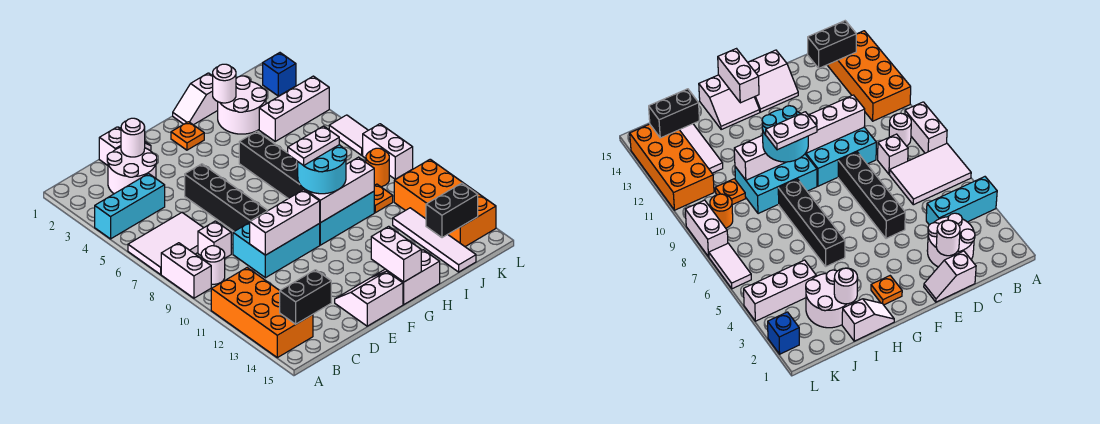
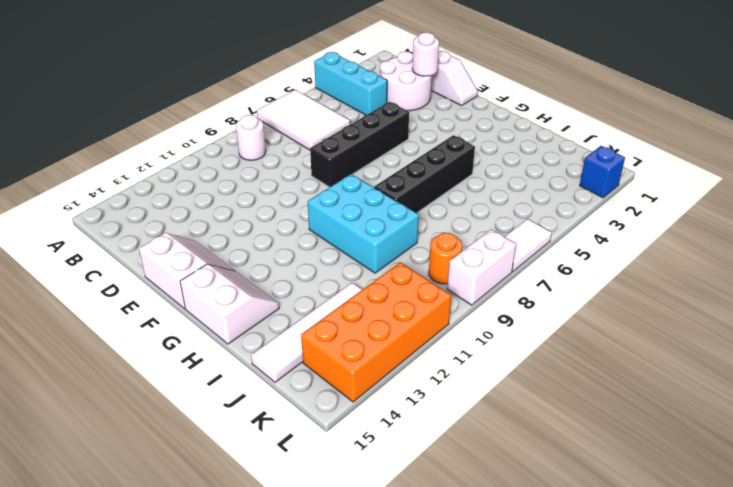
none -> white brick A8:A9 level 1
none -> orange brick A11:B14 level 1
none -> white brick C8 level 1
none -> cyan brick D9:F10 level 1

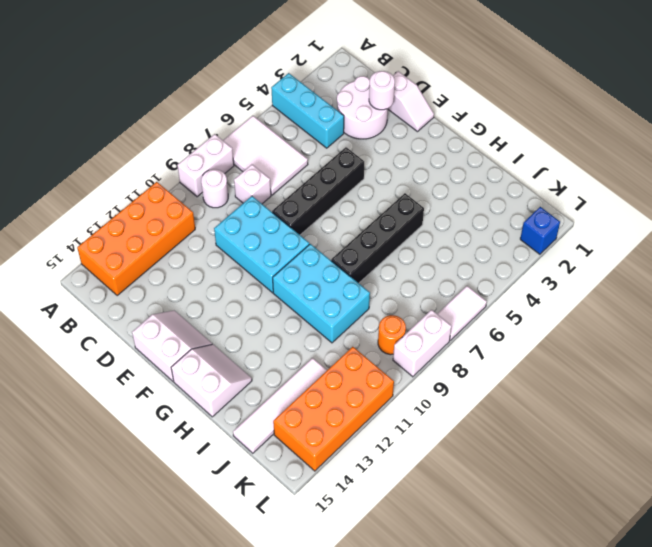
none -> orange plate G2 level 1
none -> white slope H1:I1 level 1 top I
none -> white round brick I2:J3 level 1
none -> white brick J4:L4 level 1

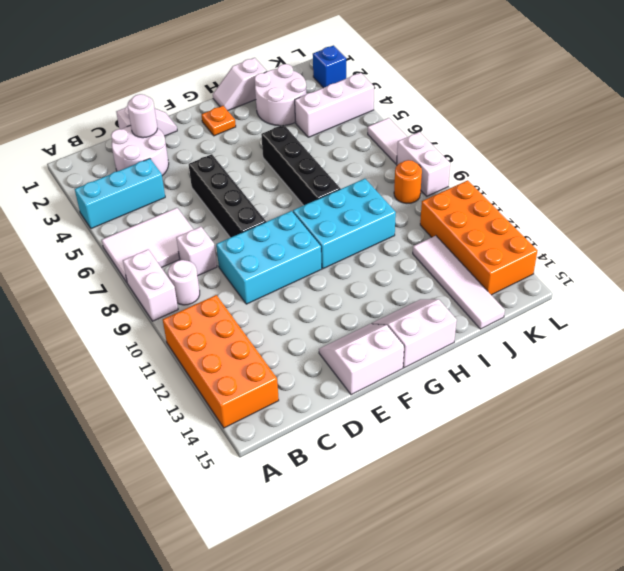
none -> orange plate J10 level 1
none -> black brick B14:C14 level 2
none -> white brick D10:F10 level 2
none -> white brick G10:I10 level 2

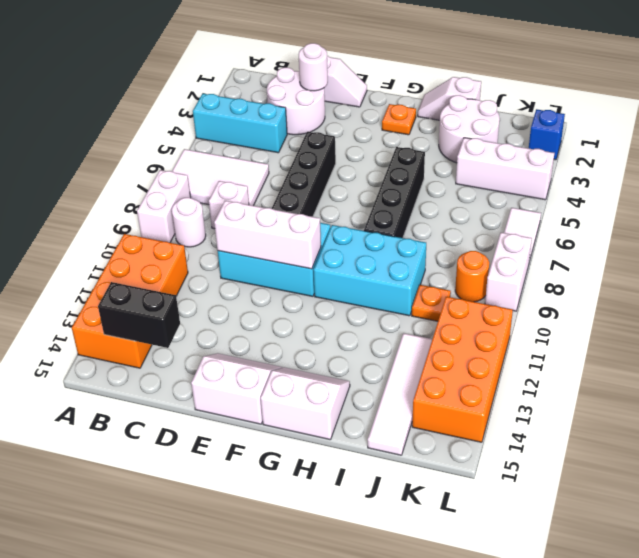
none -> white brick G10:I10 level 2
none -> white brick G14:G15 level 2
none -> white round brick I2 level 2
none -> black brick J14:K14 level 2

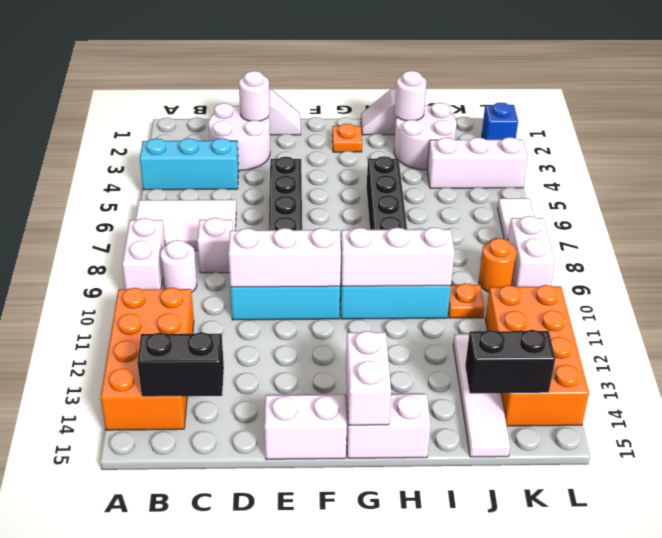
none -> cyan round brick G9:H10 level 3
none -> white plate G9:H9 level 4

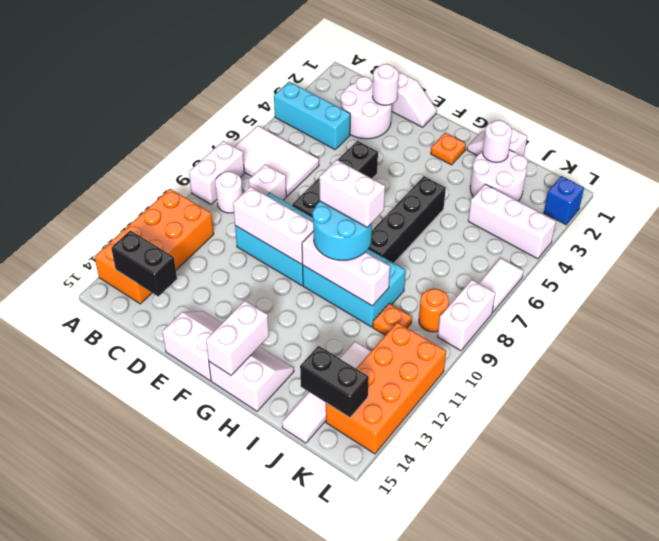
white brick G9:H9 level 4 -> white plate G9:H9 level 4

